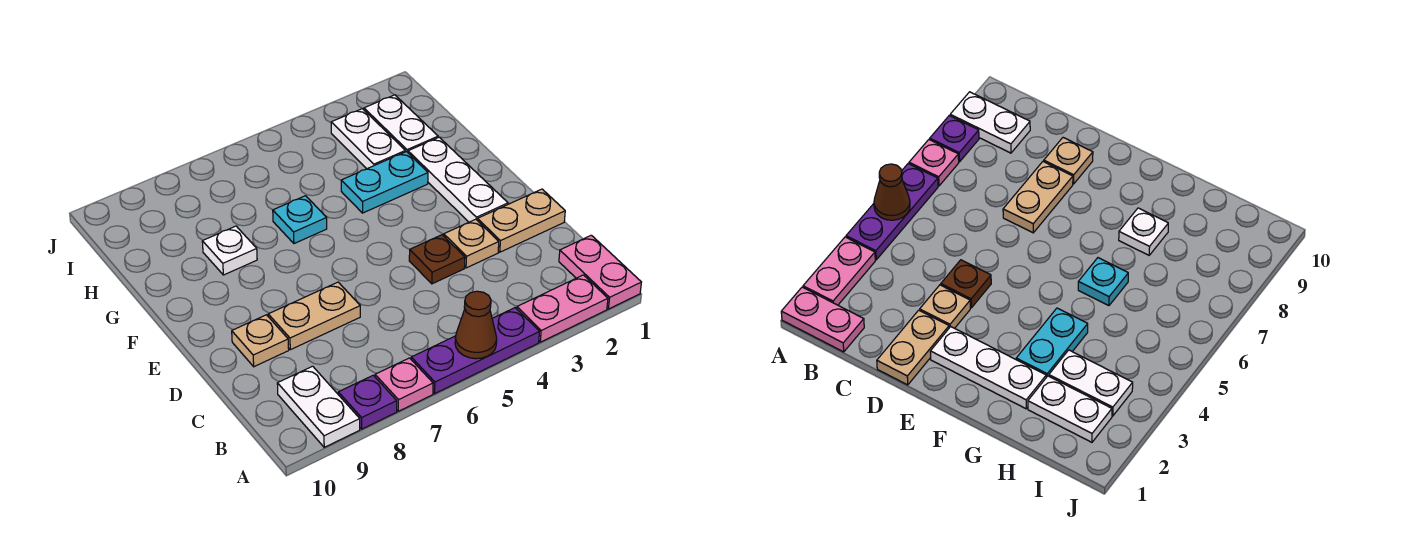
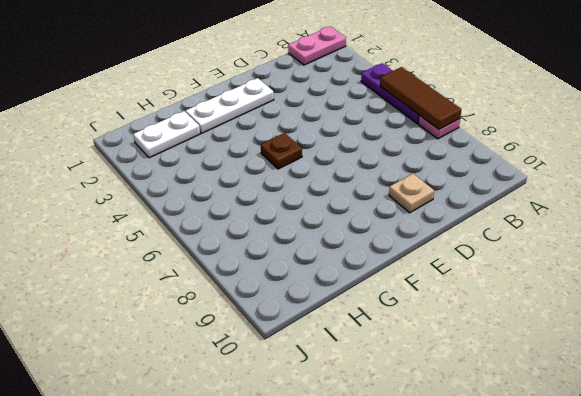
brown tile A5:A7 level 2 -> brown cone A5 level 2
brown plate F5 level 1 -> brown plate D4 level 1
none -> pink plate A2:A3 level 1
none -> purple plate A8 level 1
none -> white plate A9:B9 level 1

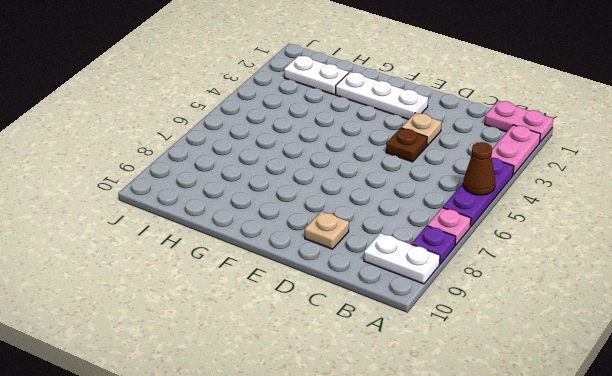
none -> tan plate D1:D2 level 1
none -> tan plate D7:D8 level 1
none -> cyan plate G3:G4 level 1

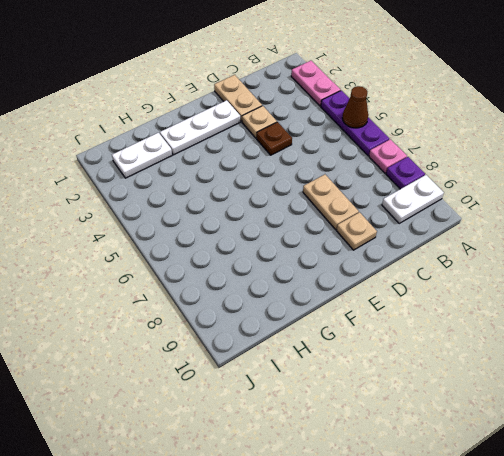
none -> pink plate A1:B1 level 1
none -> cyan plate G3:G4 level 1
none -> cyan plate G6 level 1

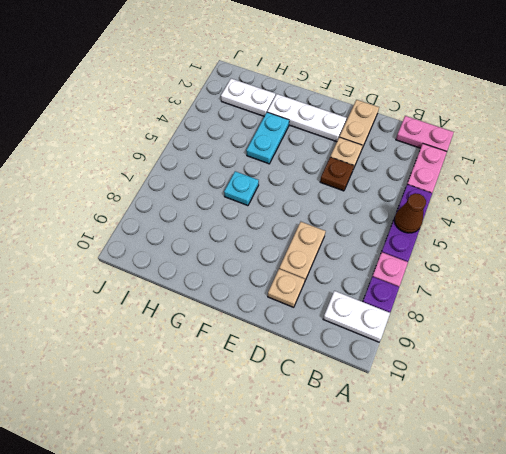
none -> white plate G8 level 1
none -> white plate H3:I3 level 1

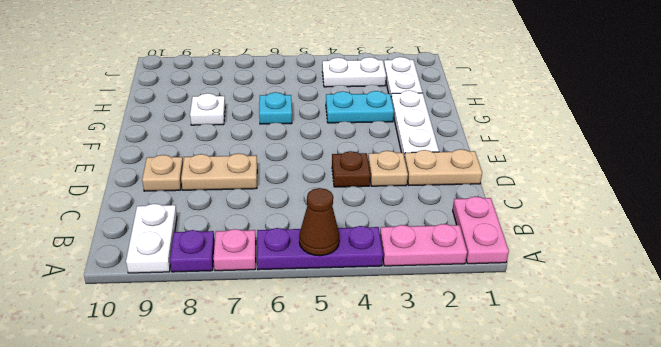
white plate I3:I4 level 1 -> white plate H3:I3 level 1

